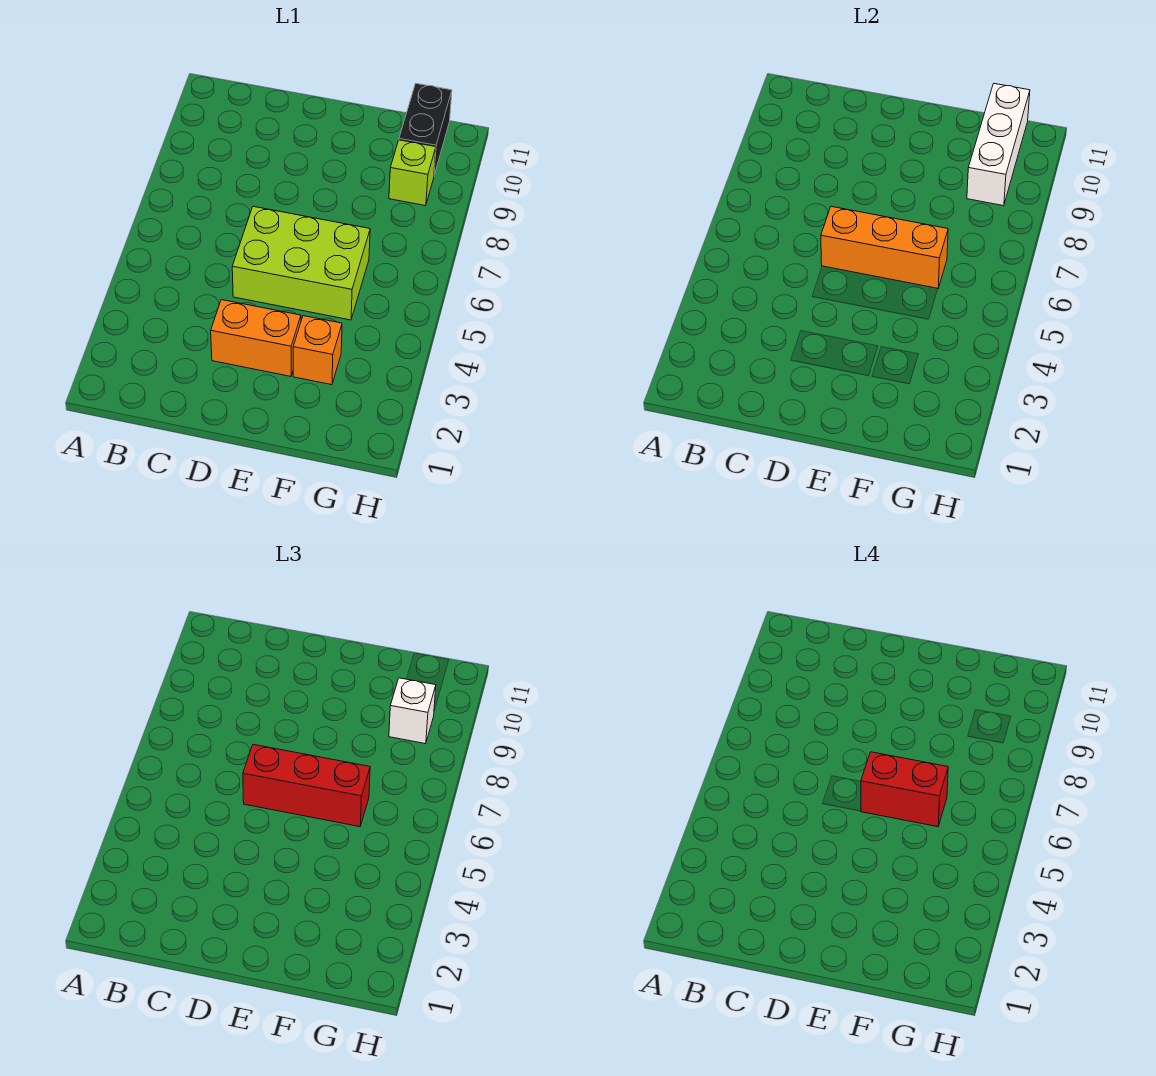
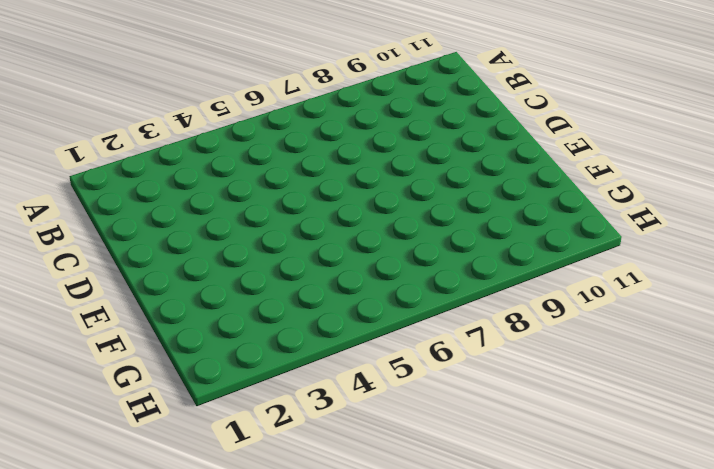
none -> orange brick D3:E3 level 1
none -> lime brick D5:F6 level 1

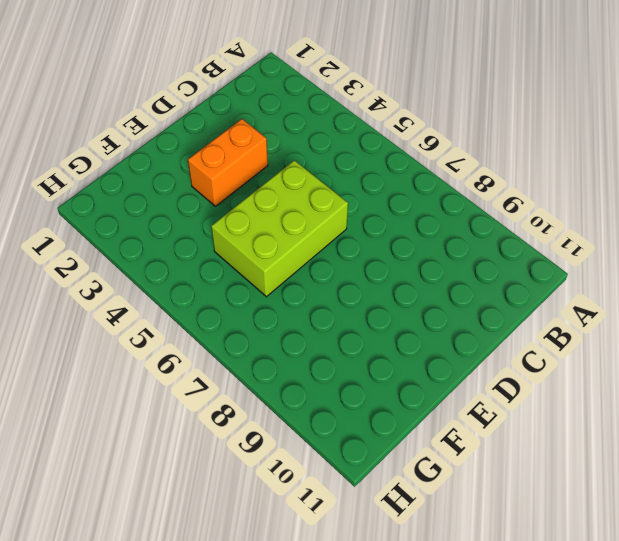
none -> orange brick F3 level 1
none -> lime brick G9 level 1

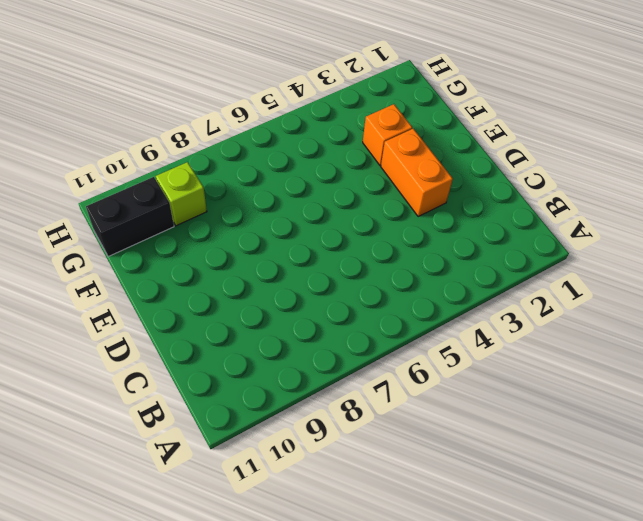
none -> lime brick D5:F6 level 1
none -> orange brick D6:F6 level 2

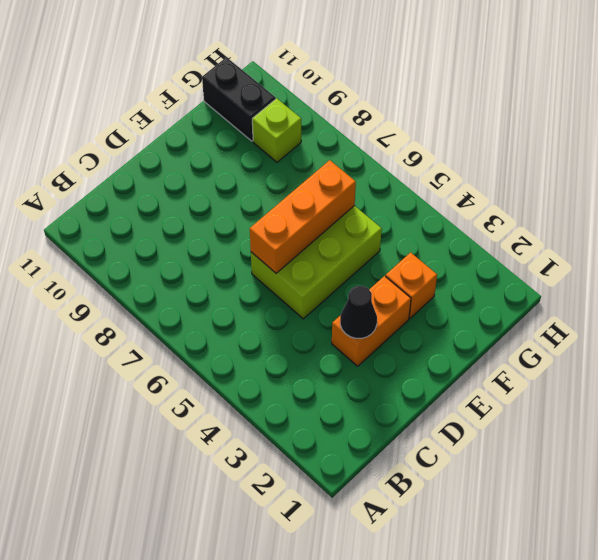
black cone D3 level 2 -> none
none -> white brick G9:G11 level 2
none -> red brick D6:F6 level 3

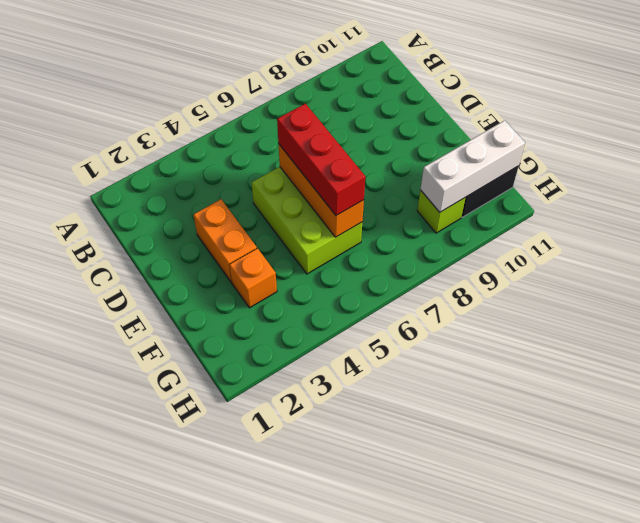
none -> white brick G9 level 3
none -> red brick E6:F6 level 4

